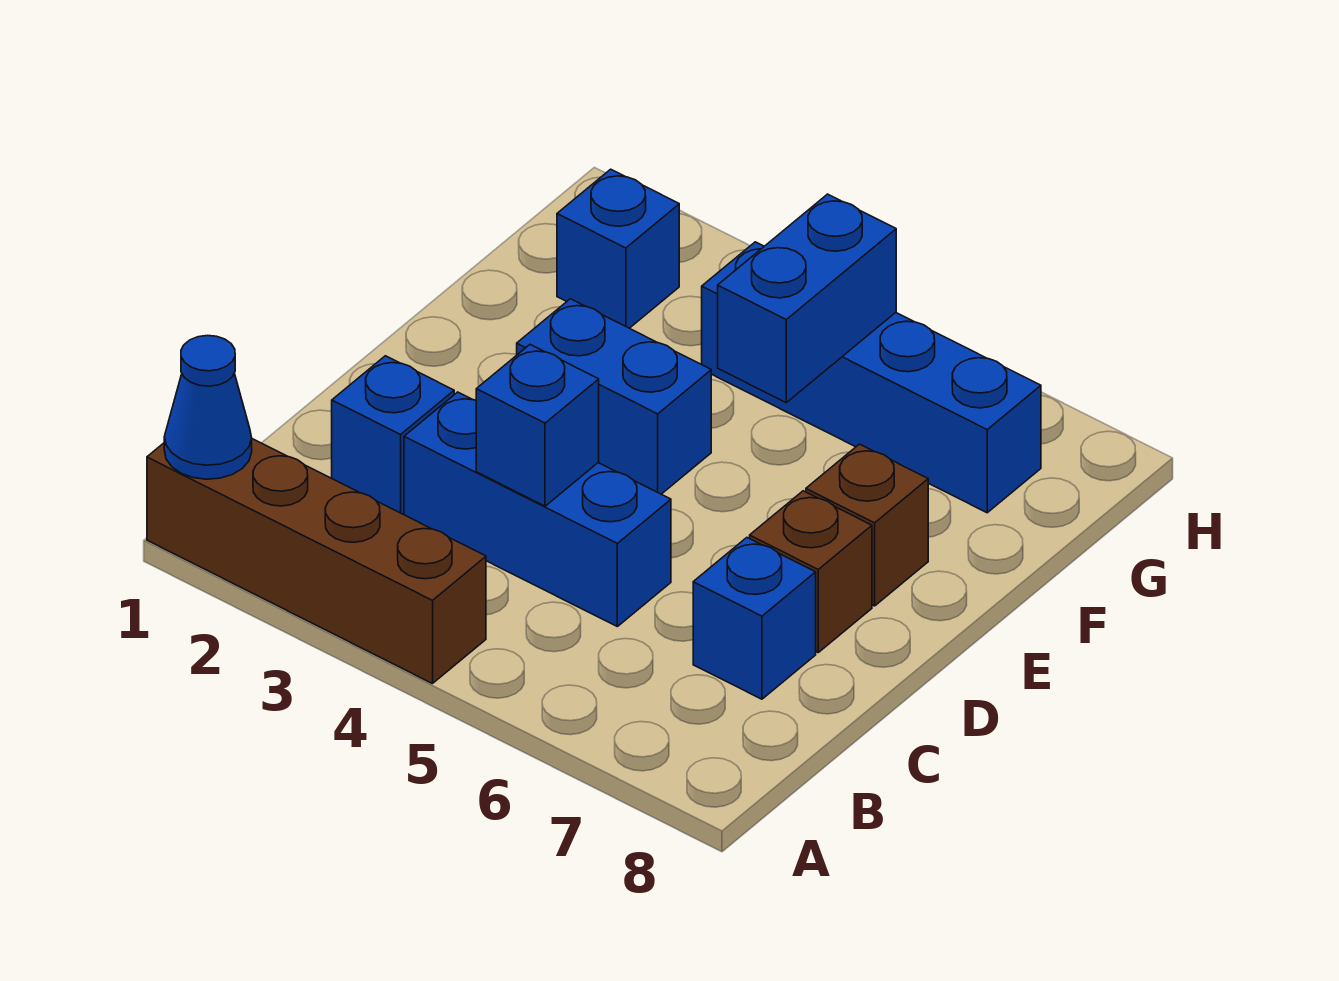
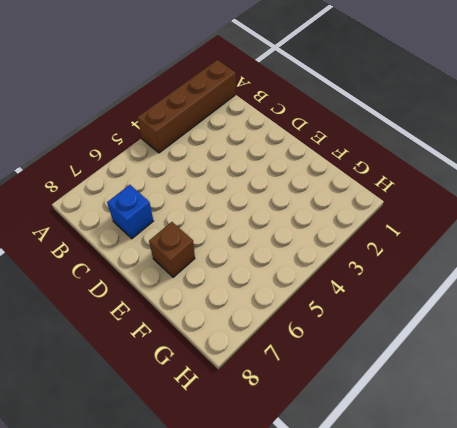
none -> blue brick C2 level 1
none -> blue brick C3:C5 level 1
none -> brown brick D7 level 1

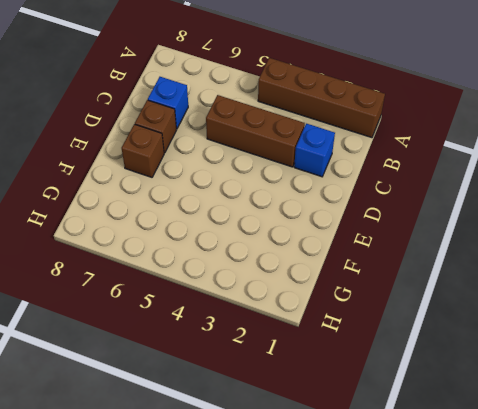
brown brick C3:C5 level 1 -> blue brick C3:C5 level 1
none -> blue brick E3:E4 level 1
none -> blue brick G2 level 1
none -> blue brick G4:G7 level 1

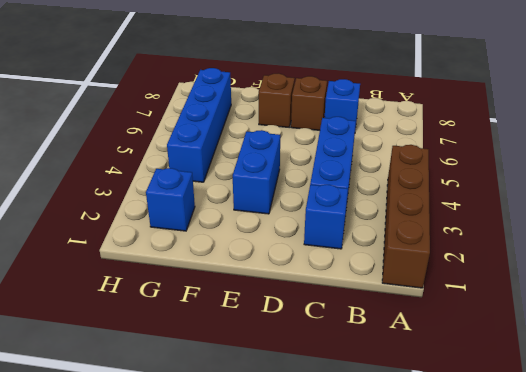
none -> blue cone A1 level 2
none -> blue brick C4 level 2
none -> blue brick F5:G5 level 2

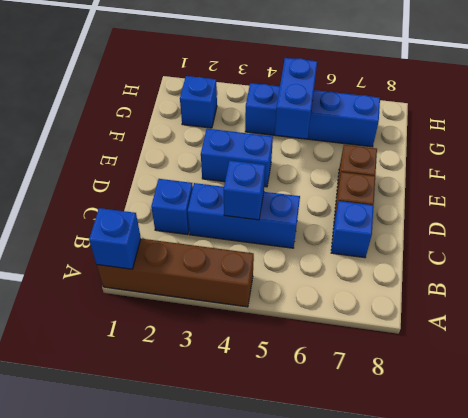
blue brick A1 level 2 -> blue cone A1 level 2

